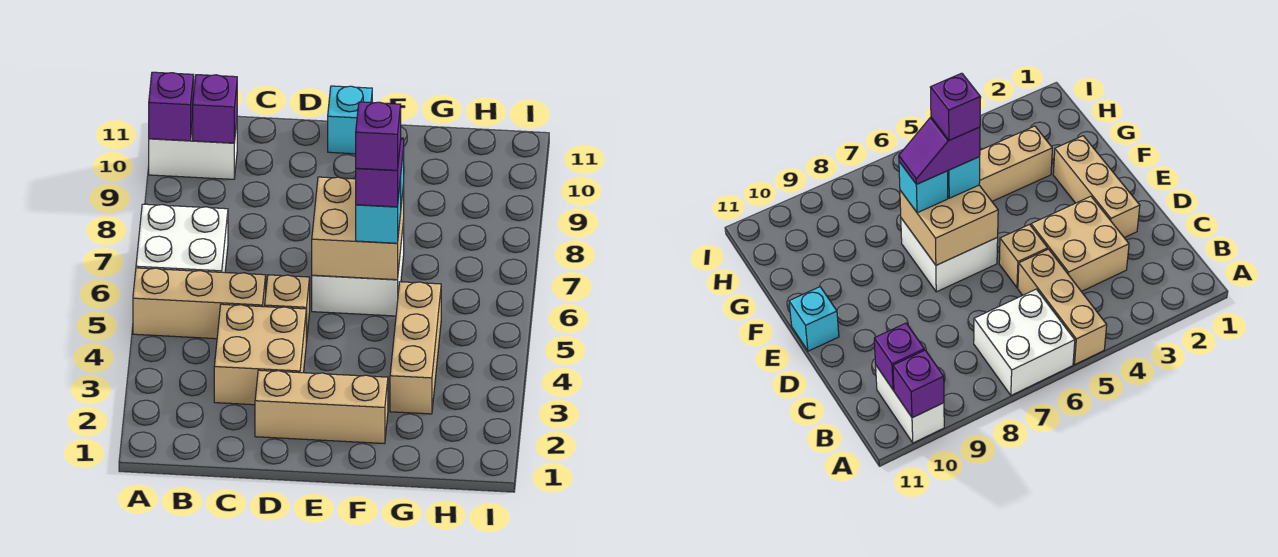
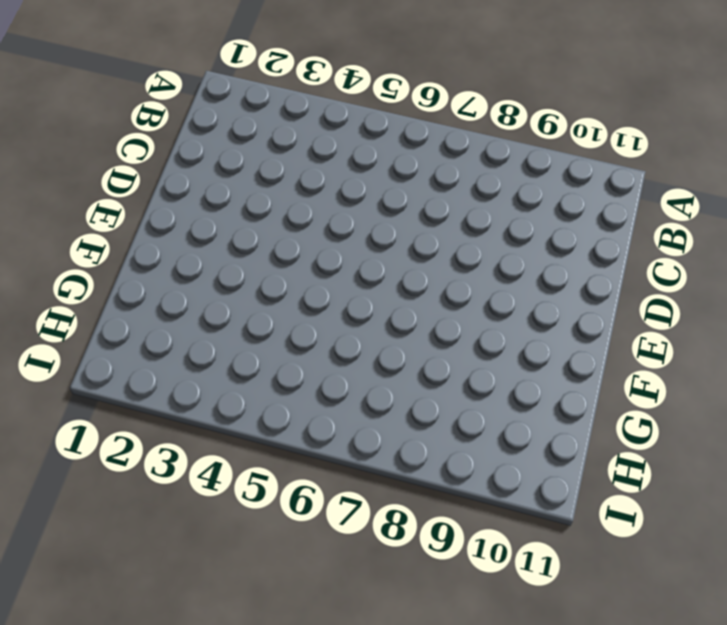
none -> tan brick A5:C5 level 1
none -> white brick A6:B7 level 1
none -> white brick A10:B10 level 1

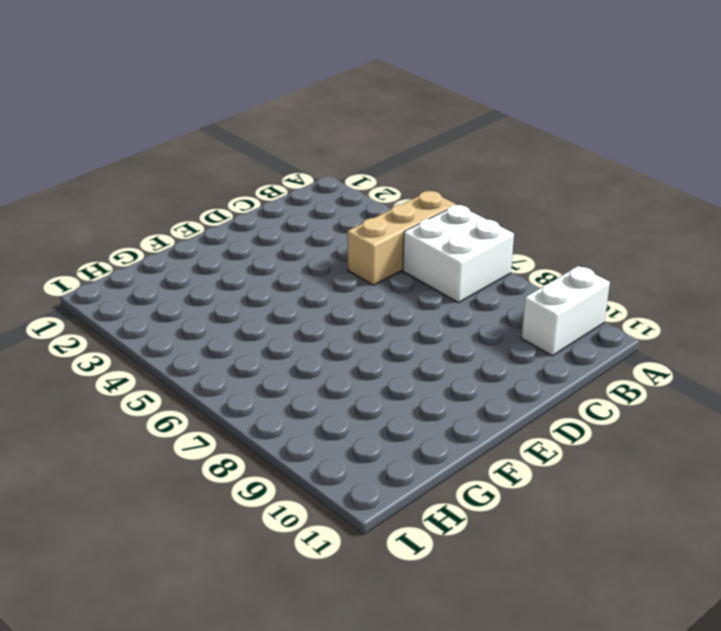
none -> tan brick C3:D4 level 1
none -> tan brick D2:F2 level 1
none -> tan brick D5 level 1

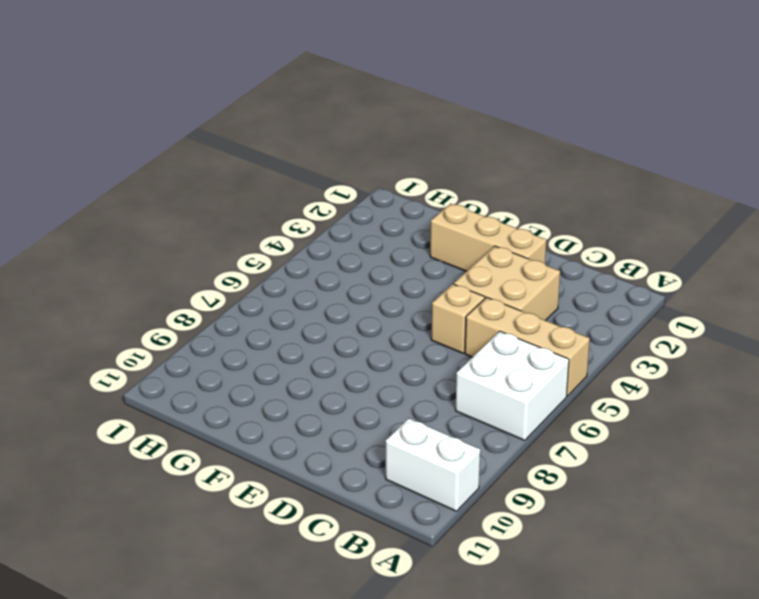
none -> white brick E6:F7 level 1
none -> cyan brick E11 level 1
none -> tan brick G3:G5 level 1

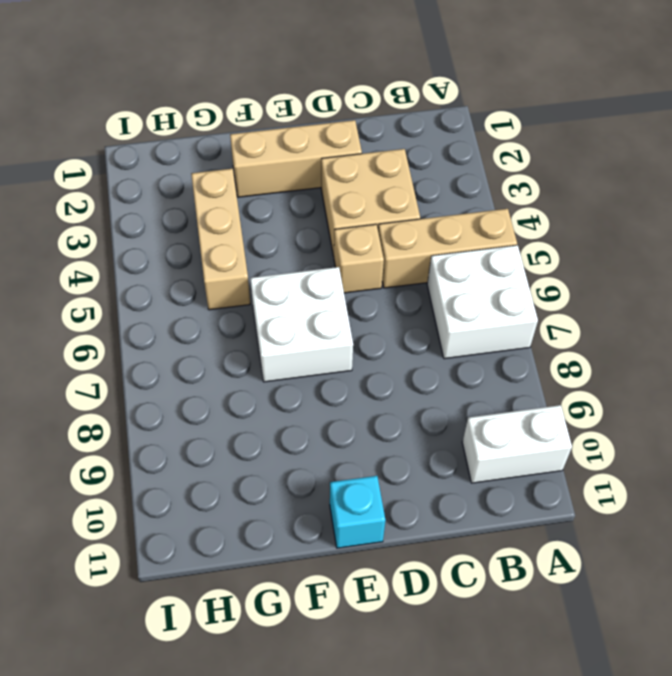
none -> purple brick A10 level 2
none -> purple brick B10 level 2
none -> tan brick E6:F7 level 2

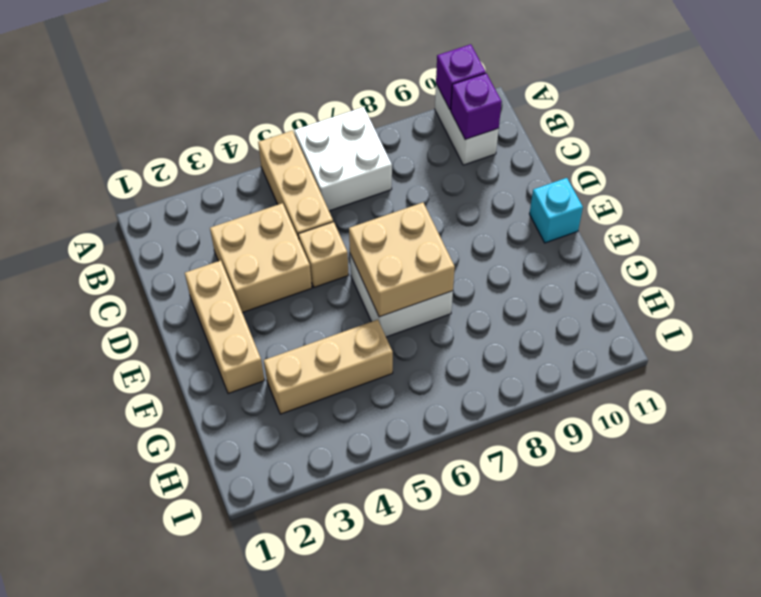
none -> cyan brick F6 level 3
none -> cyan brick F7 level 3
none -> purple slope F6:F7 level 4 top 6

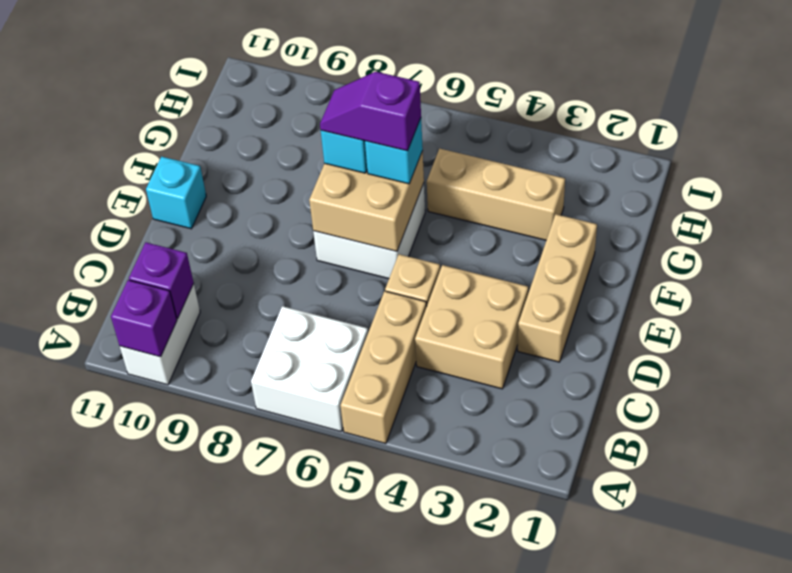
none -> purple brick F6 level 5

